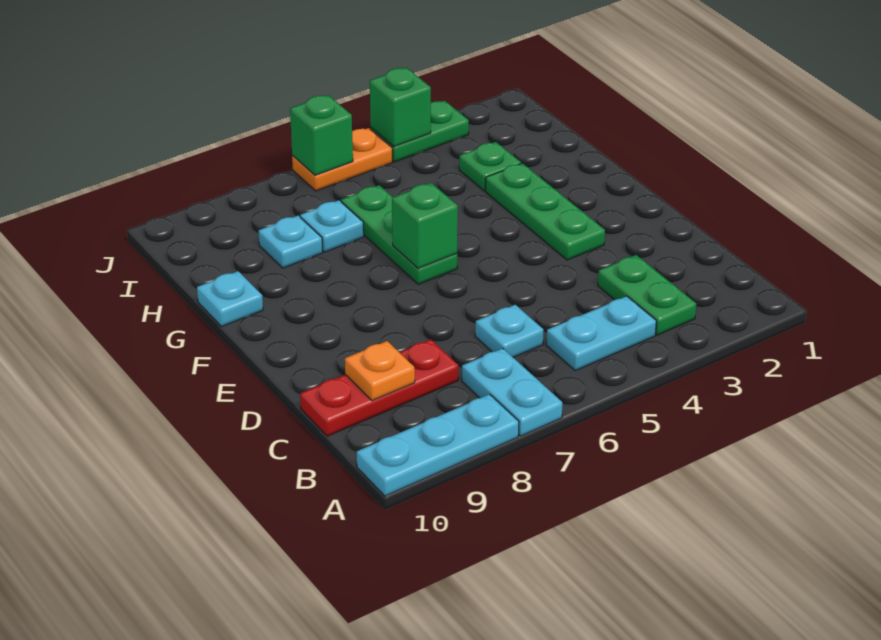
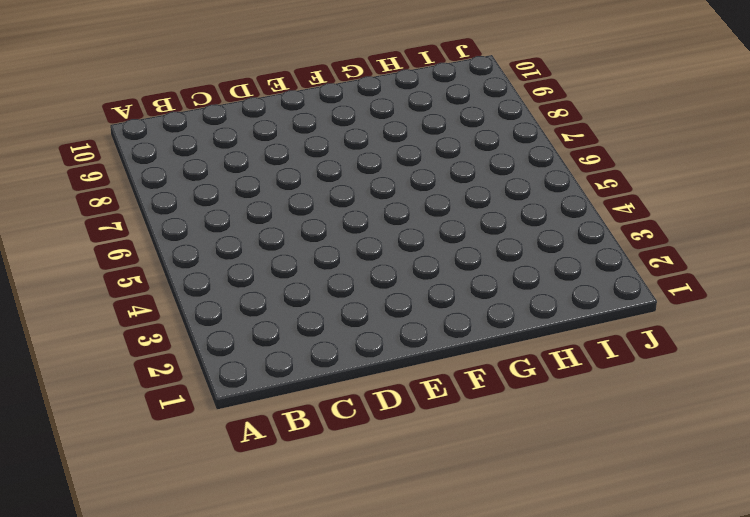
none -> cyan plate A7:B7 level 1
none -> cyan plate A8:A10 level 1
none -> green plate B3:C3 level 1

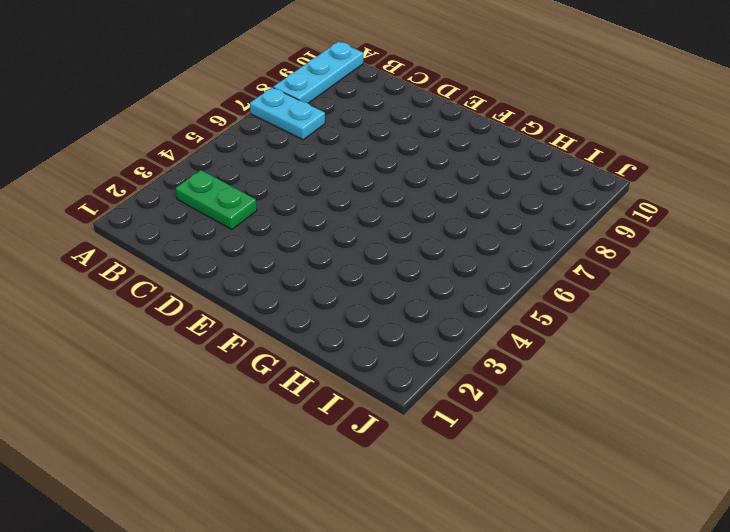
none -> cyan plate B4:B5 level 1
none -> cyan plate C6 level 1
none -> red plate C8:C10 level 1

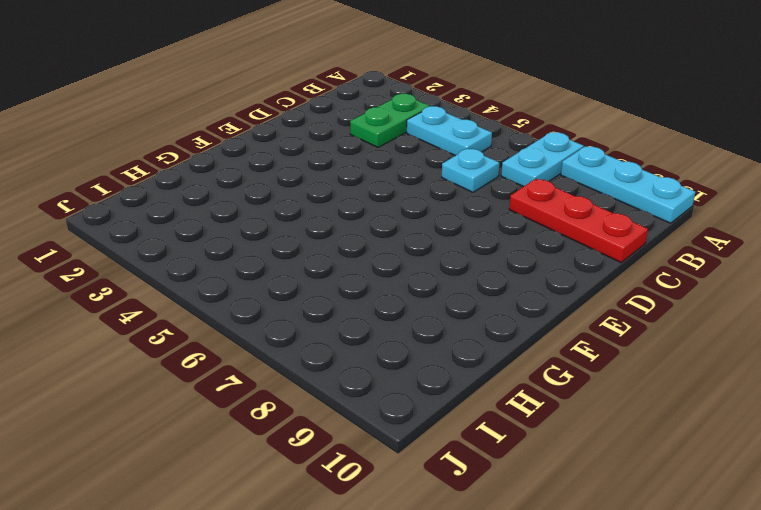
none -> green plate E3:G3 level 1
none -> green plate F6:H6 level 1
none -> cyan plate G10 level 1

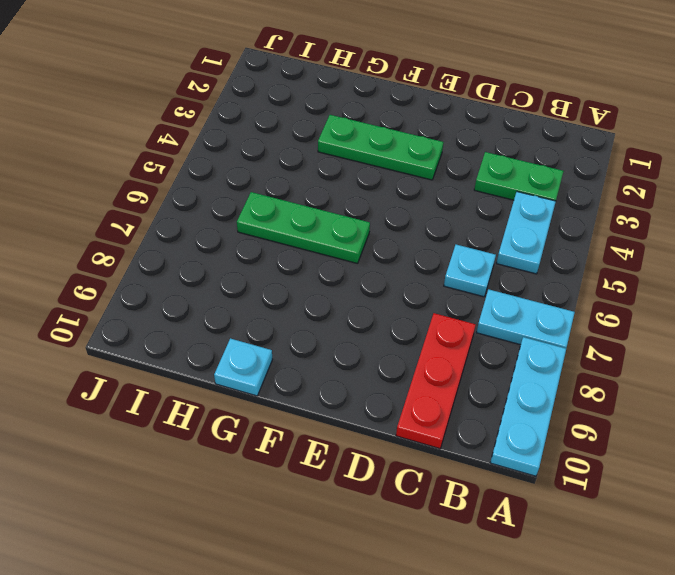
none -> green plate H3 level 1
none -> cyan plate H7 level 1
none -> cyan plate H8 level 1

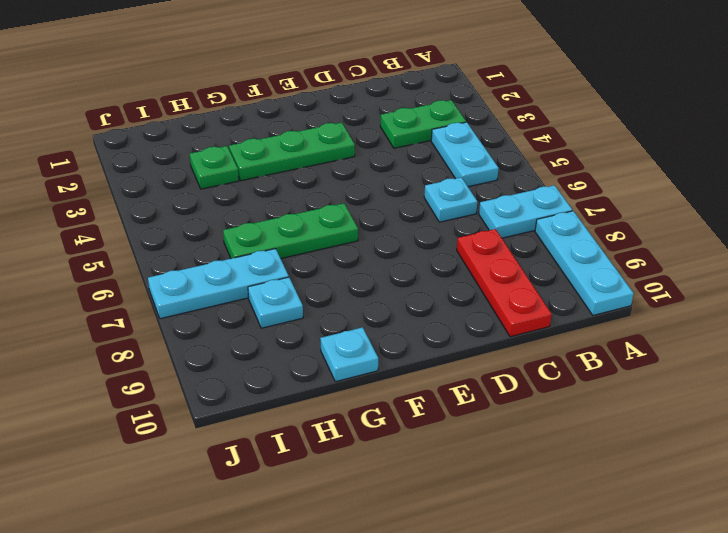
cyan plate H7:J7 level 1 -> cyan plate H7 level 1
none -> green plate J3:J4 level 1
none -> orange plate J5:J6 level 1
none -> orange plate C9 level 2

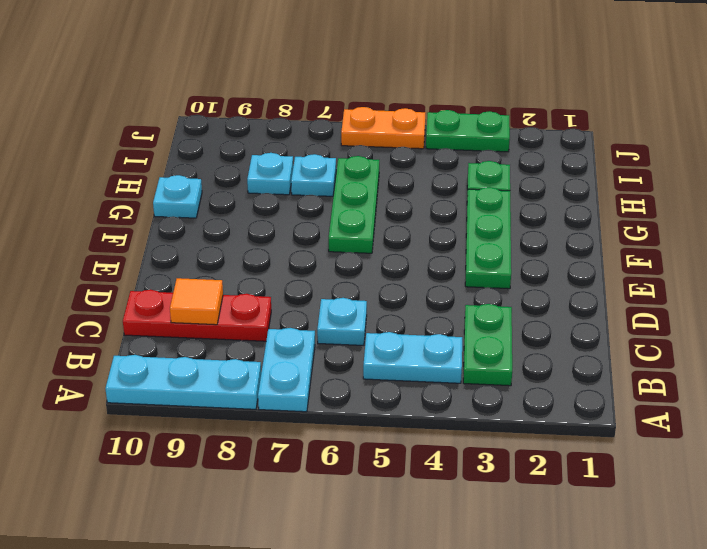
orange tile C9 level 2 -> orange plate C9 level 2
none -> green brick F6 level 2
none -> green brick J4 level 2
none -> green brick J6 level 2

